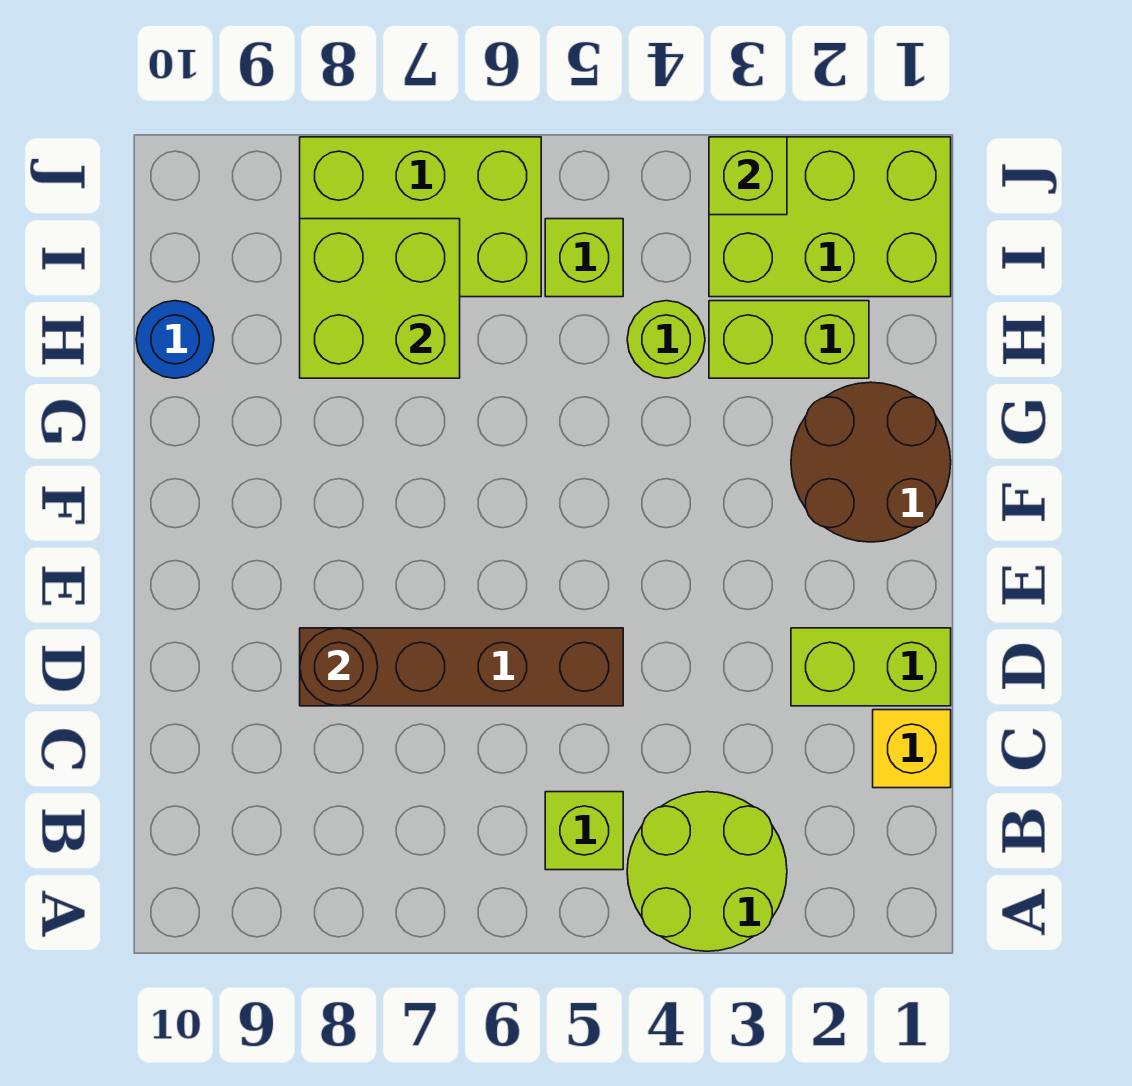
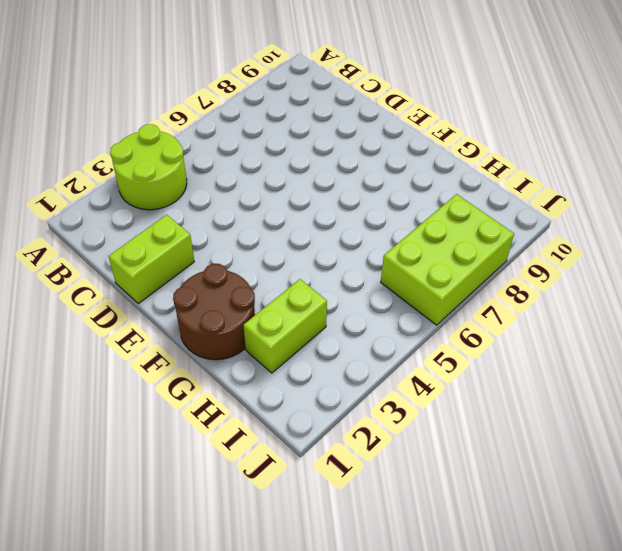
none -> lime brick B5 level 1
none -> yellow brick C1 level 1
none -> brown brick D5:D8 level 1

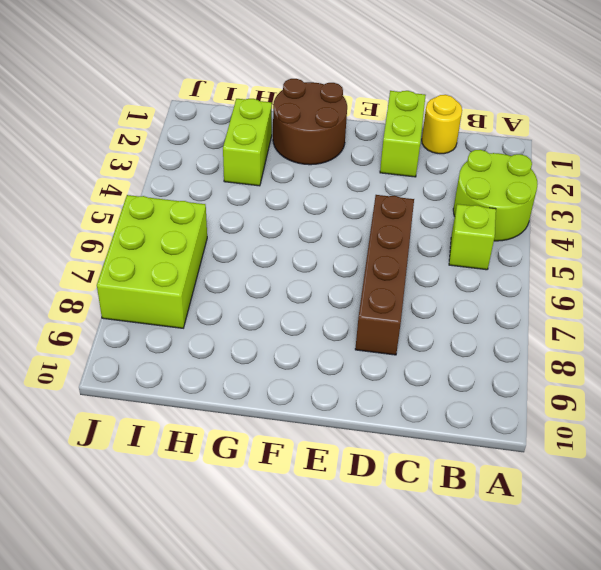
yellow round brick C1 level 1 -> yellow brick C1 level 1
none -> lime round brick H4 level 1
none -> blue round brick H10 level 1
none -> lime brick I1:J3 level 1

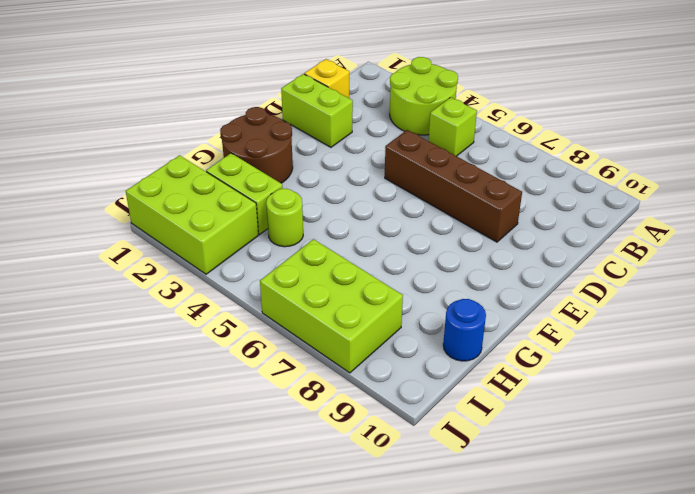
none -> lime brick I5 level 1
none -> brown round brick D8 level 2
none -> lime brick H7:I8 level 2

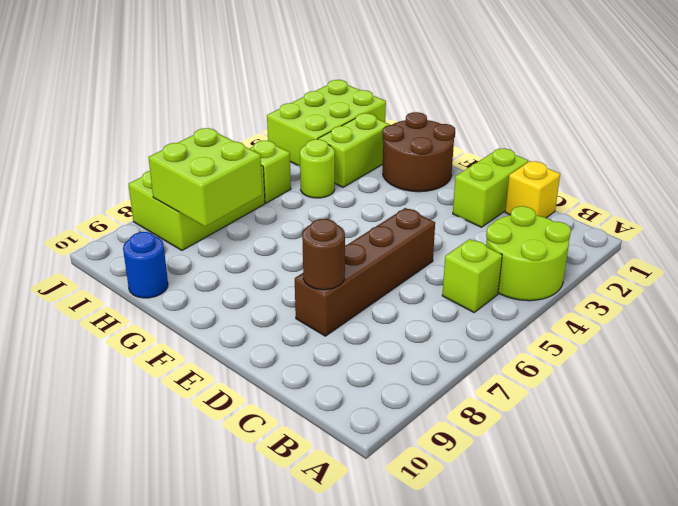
none -> lime brick J3 level 2

